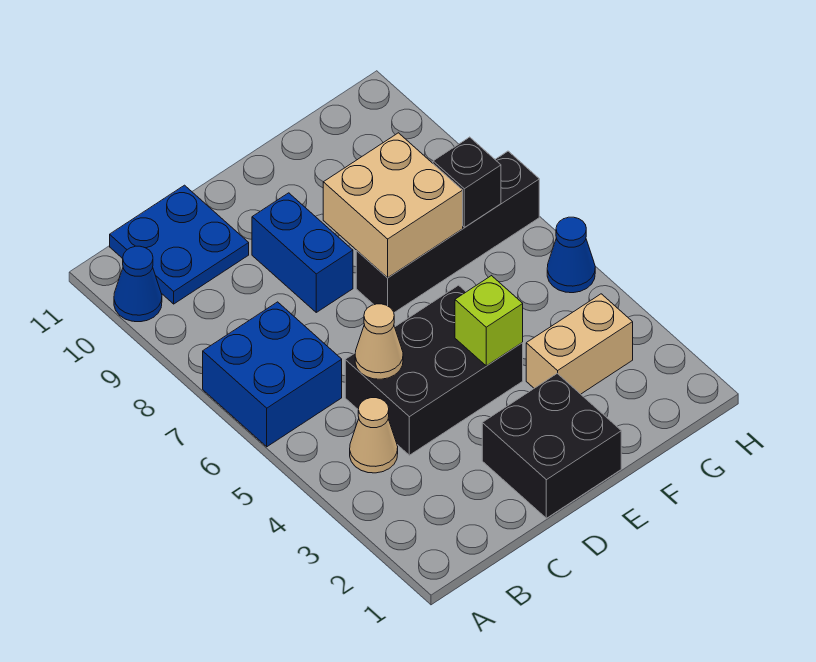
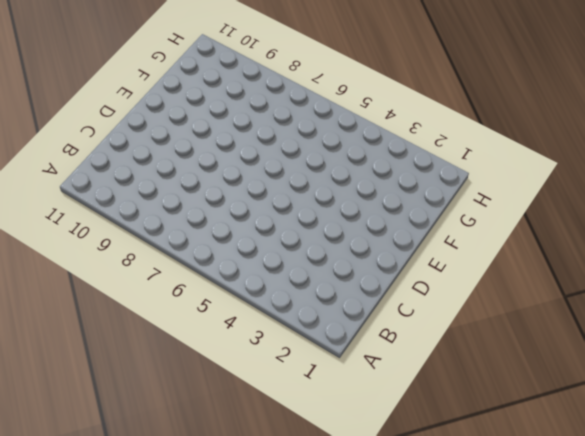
none -> blue brick A6:B7 level 1
none -> blue cone A10 level 1
none -> tan cone B4 level 1

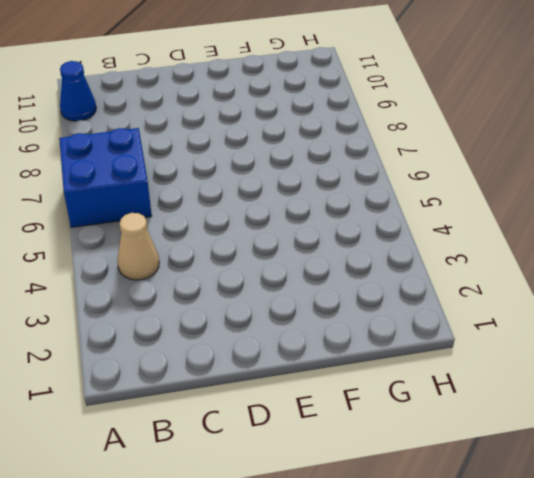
none -> blue plate B10:C11 level 1
none -> black brick C4:E5 level 1
none -> black brick D1:E2 level 1

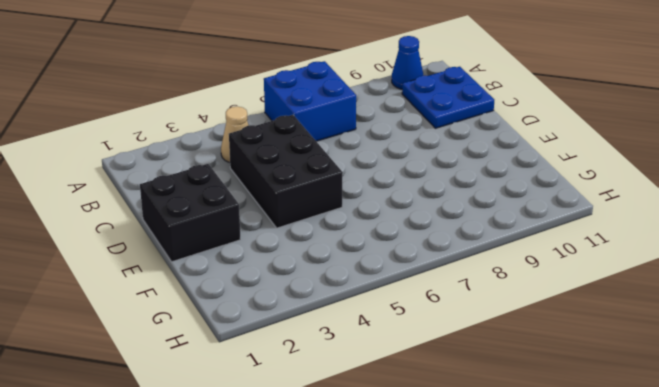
none -> blue brick D8:D9 level 1
none -> black brick E7:H7 level 1
none -> tan brick F3:G3 level 1

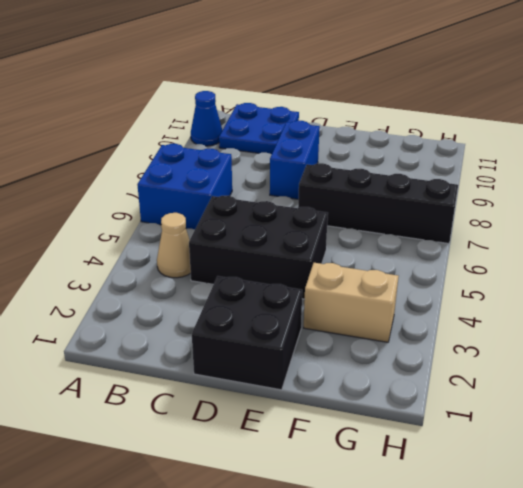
none -> blue cone H5 level 1
none -> tan cone C5 level 2
none -> lime brick E4 level 2

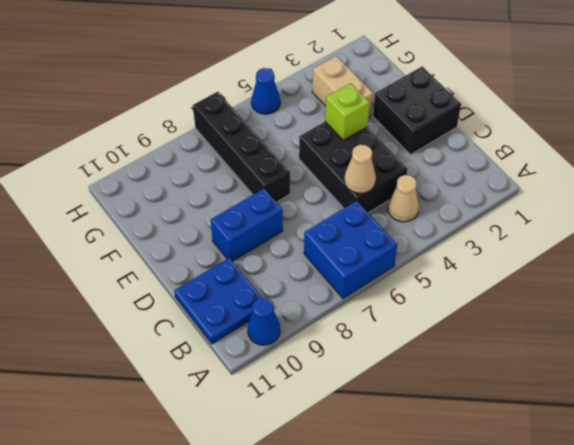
none -> tan brick E7:F8 level 2
none -> black brick G7 level 2

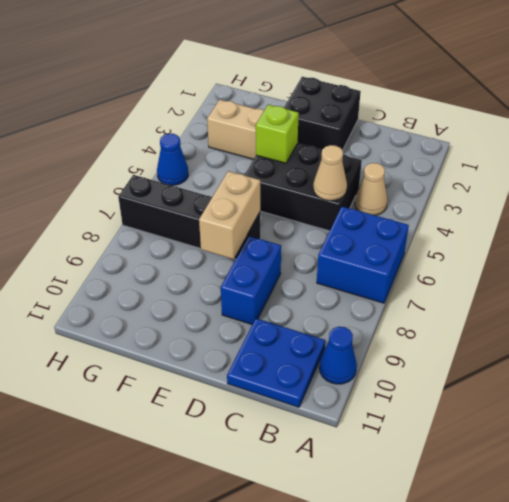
tan brick E7:E8 level 2 -> tan brick E7:F8 level 2
none -> black brick G7 level 2

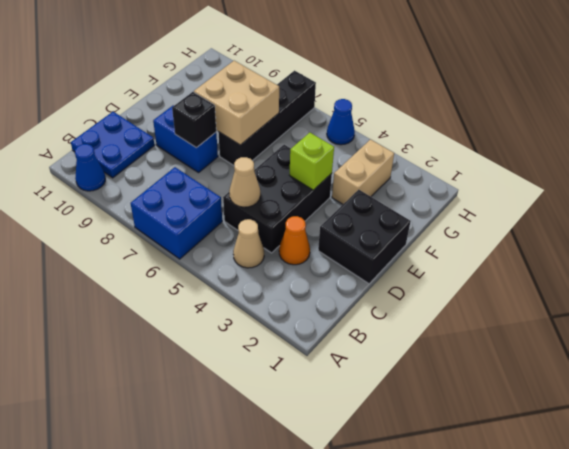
orange cone C3 level 1 -> none
black brick D8 level 2 -> black brick G7 level 2

